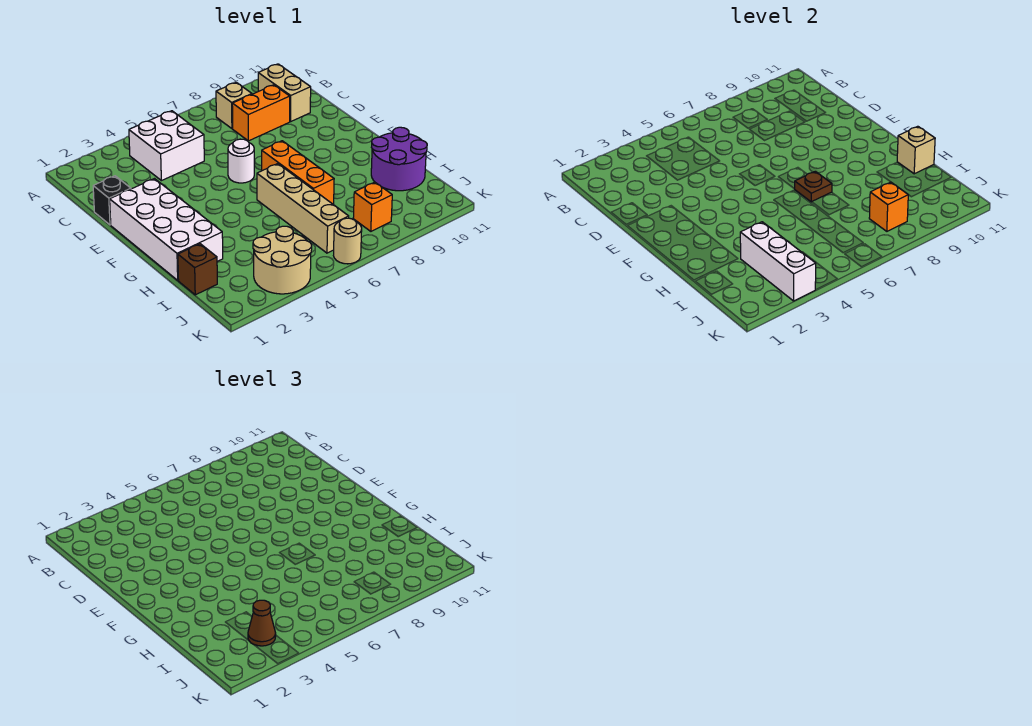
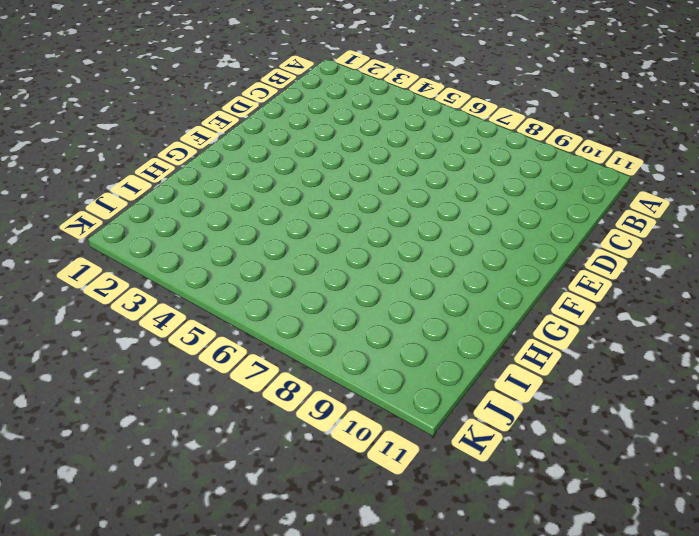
none -> white brick B4:C5 level 1
none -> tan brick B8 level 1
none -> tan brick B10:C10 level 1

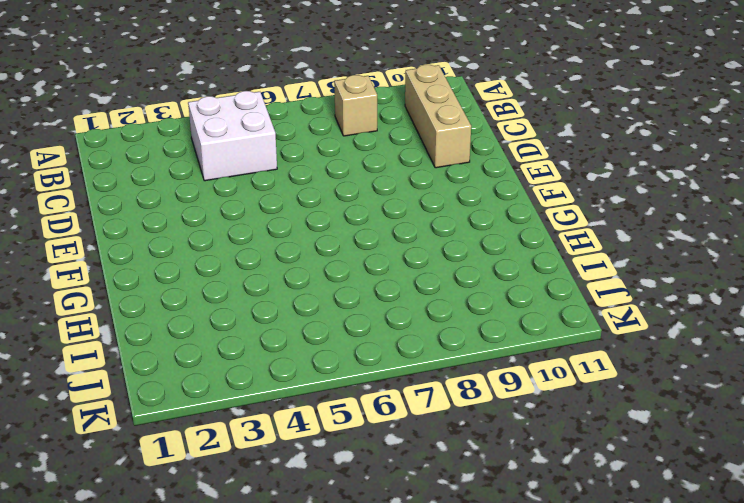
tan brick B10:D10 level 1 -> tan brick B10:C10 level 1
none -> orange brick C8:C9 level 1
none -> black brick D1 level 1
none -> white brick E1:H2 level 1

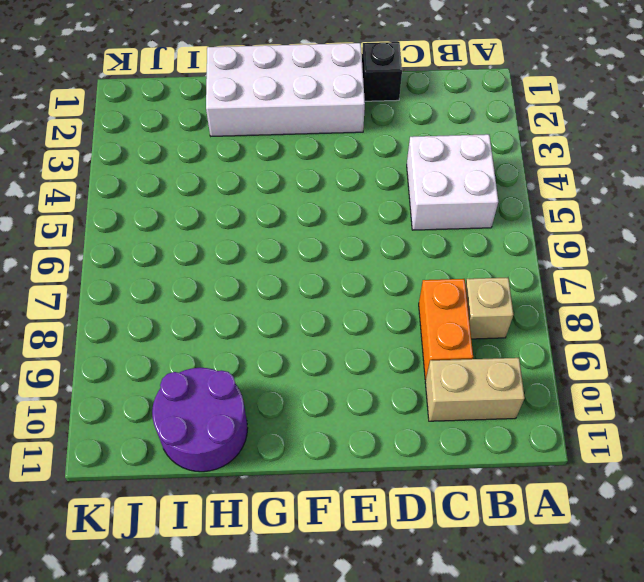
none -> white round brick E6 level 1
none -> orange brick F7:H7 level 1
none -> tan brick G6:J6 level 1

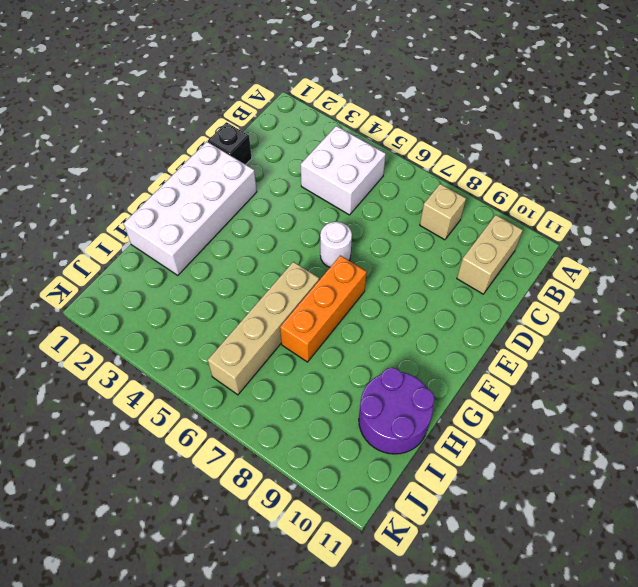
none -> orange brick C8:C9 level 1
none -> brown brick I1 level 1
none -> tan round brick J3:K4 level 1

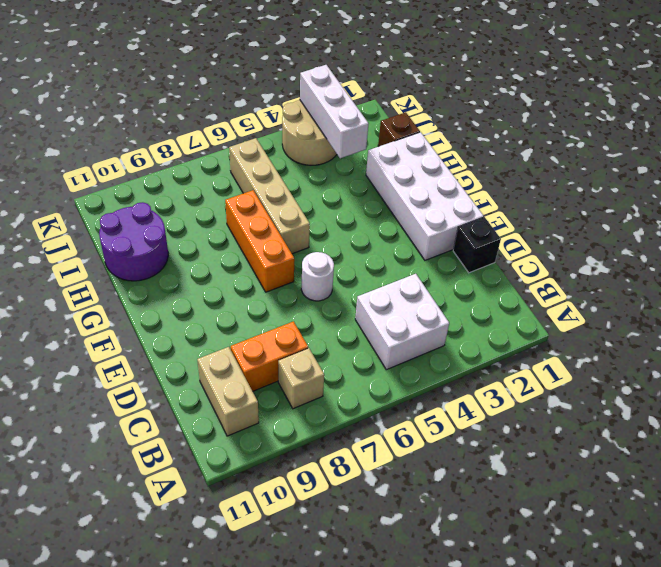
none -> orange brick J8 level 1
none -> tan round brick K6 level 1
none -> brown plate G7 level 2

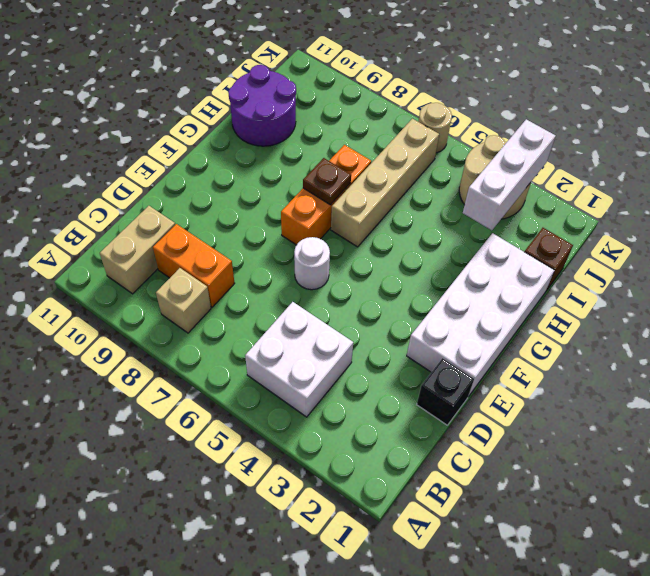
none -> orange brick J8 level 1
none -> tan brick H11 level 2
none -> orange brick J8 level 2

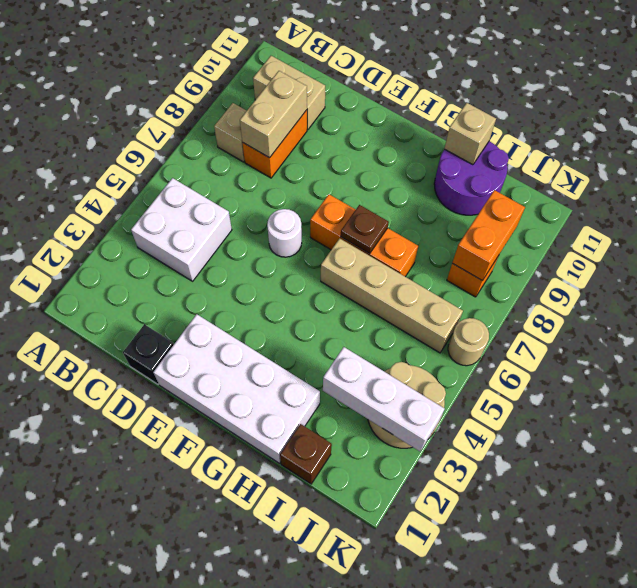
tan brick C8:C9 level 2 -> none
orange brick J8:J9 level 2 -> orange brick J8 level 2
none -> brown cone J3 level 3

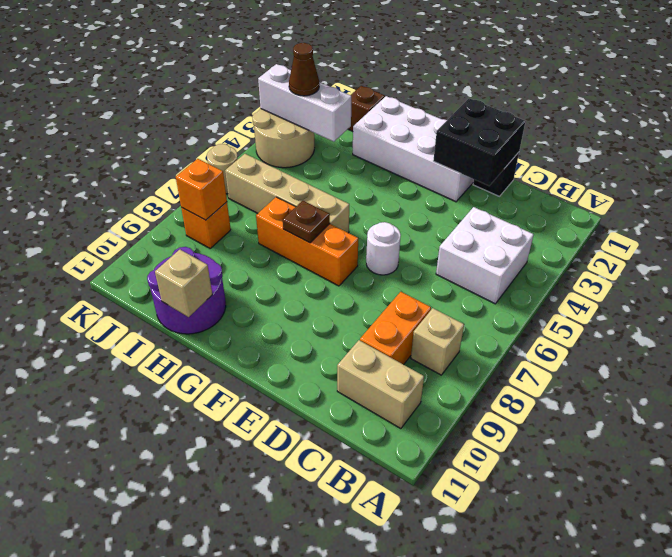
black brick D1:E2 level 2 -> none

